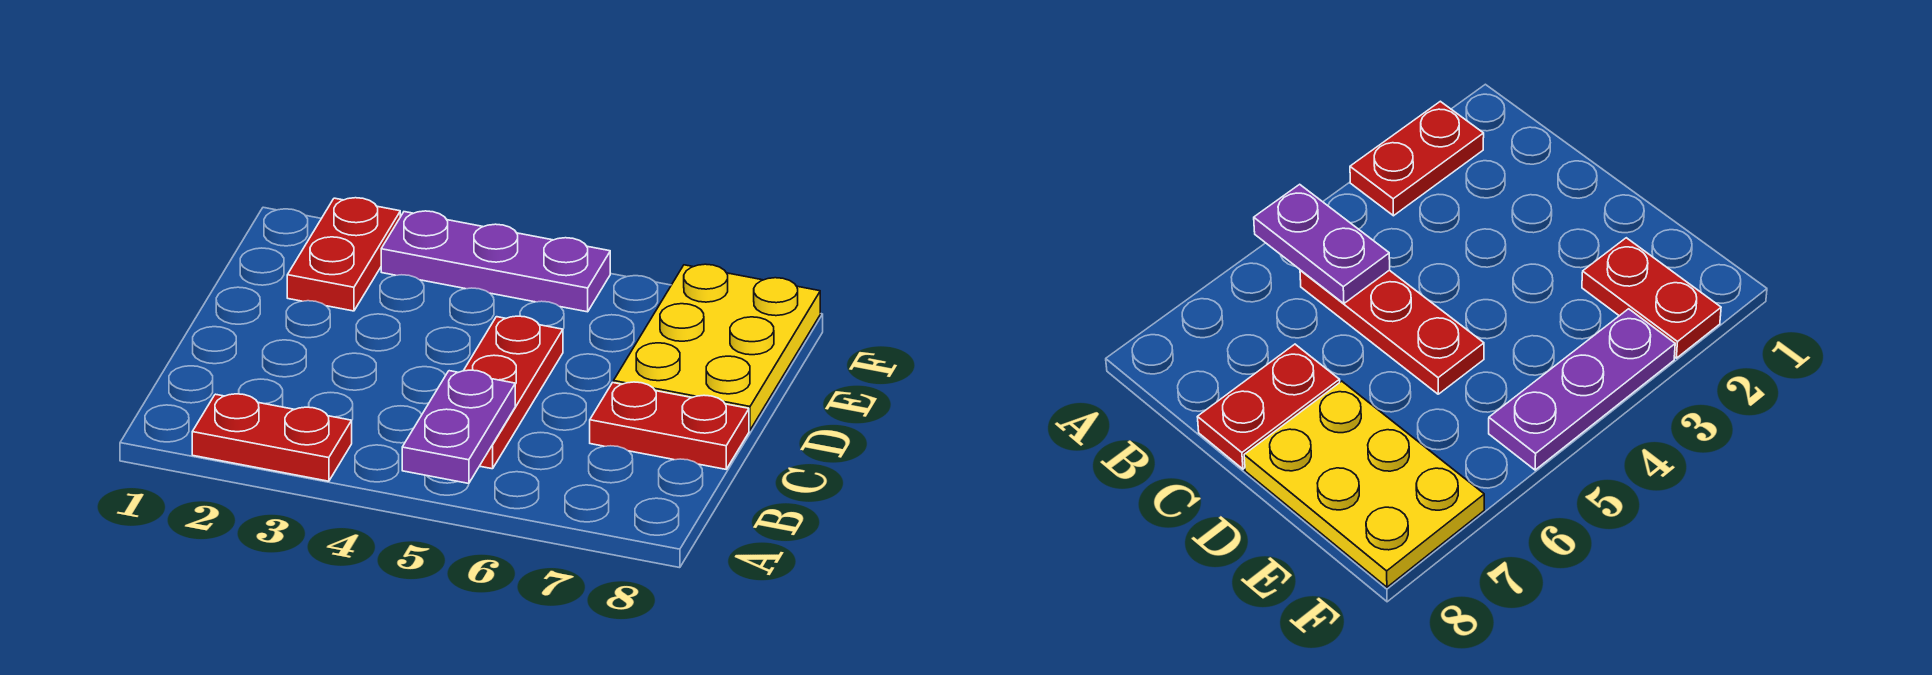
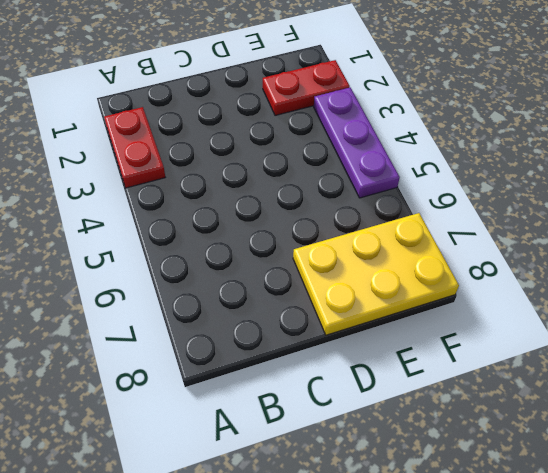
none -> red plate B5:D5 level 1
none -> red plate C7:C8 level 1

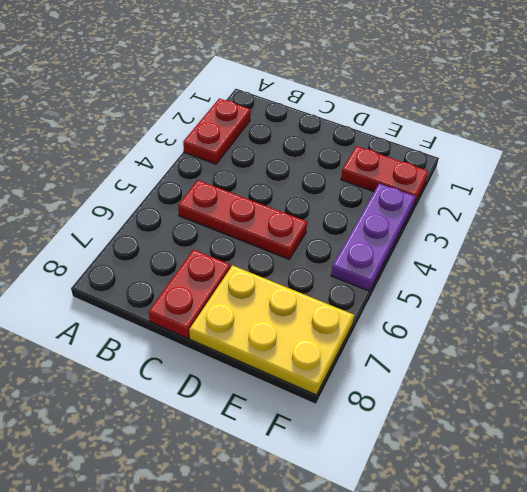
none -> purple plate A5:B5 level 2

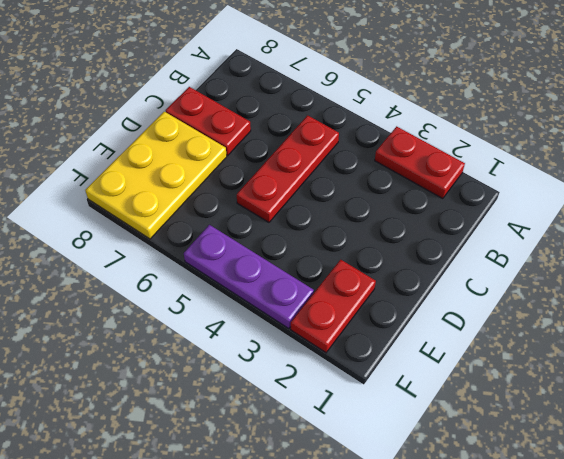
none -> purple plate A5:B5 level 2

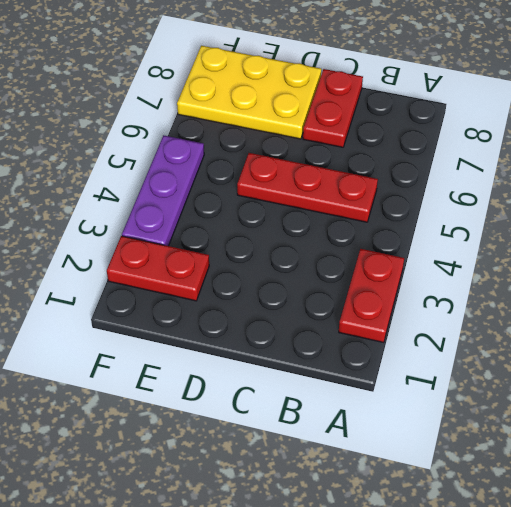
none -> purple plate A5:B5 level 2

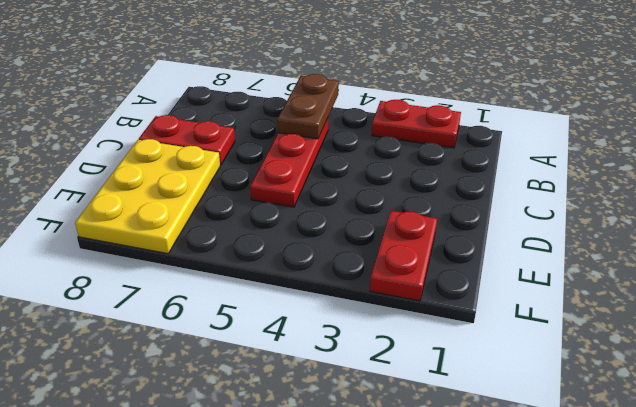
brown plate A5:B5 level 2 -> purple plate A5:B5 level 2
none -> purple plate F3:F5 level 1

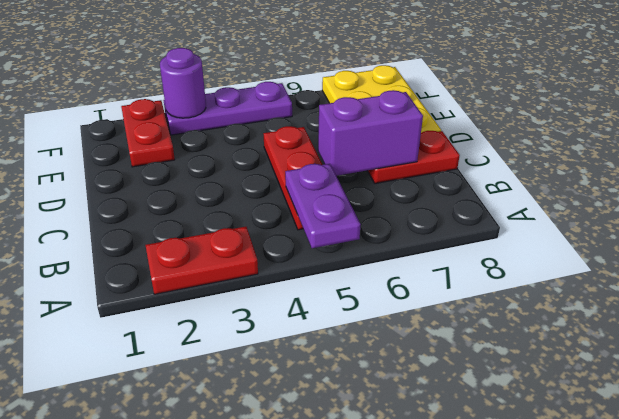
purple brick C6:C7 level 2 -> none
purple round brick F3 level 2 -> none

